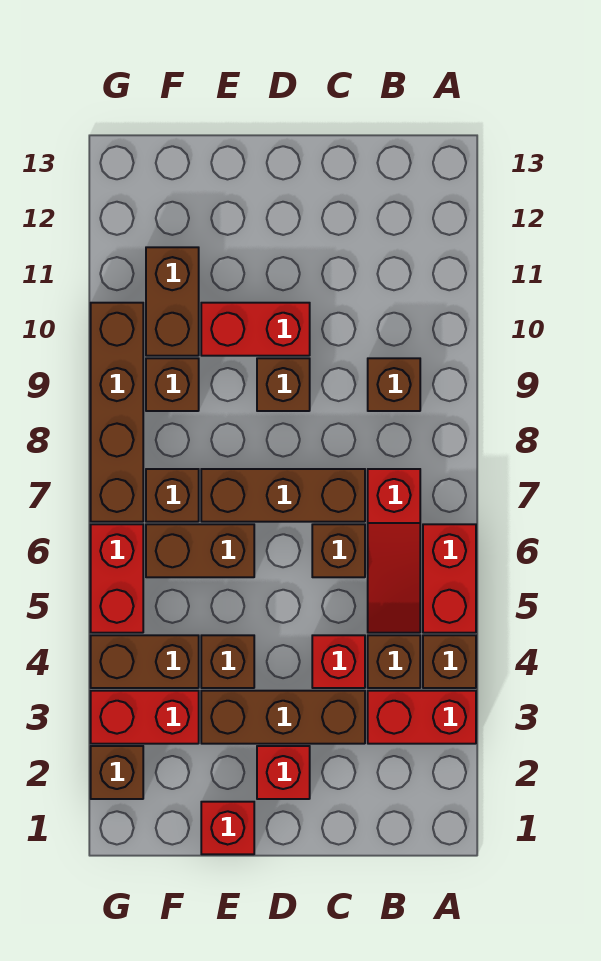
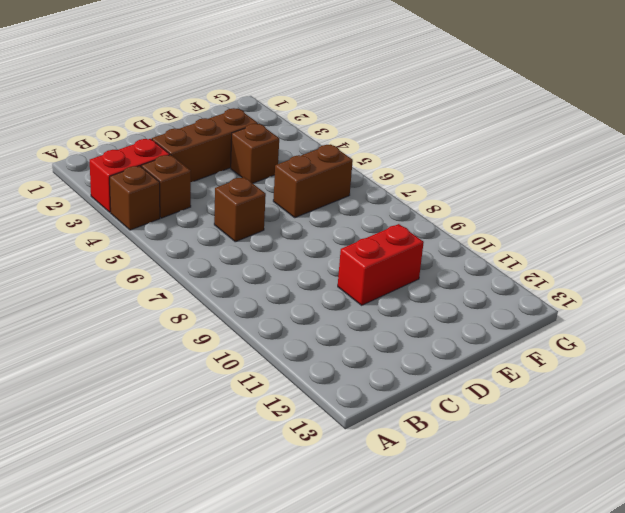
none -> red brick A5:A6 level 1
none -> red slope B5:B7 level 1 top 7
none -> brown brick B9 level 1

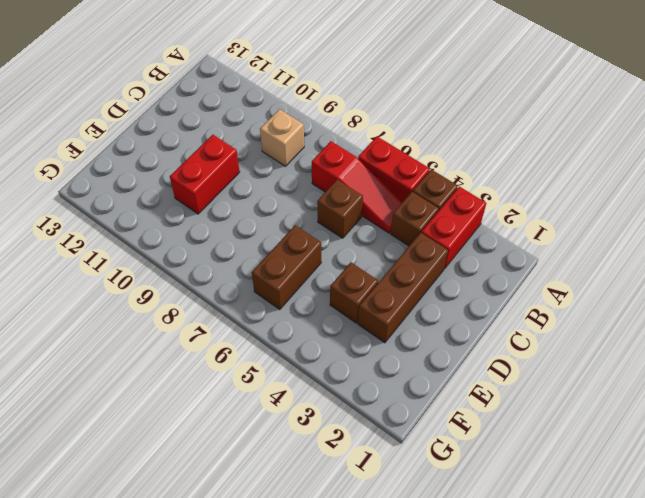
tan brick B9 level 1 -> brown brick B9 level 1
none -> red brick C4 level 1
none -> brown brick C7:E7 level 1
none -> red brick D2 level 1

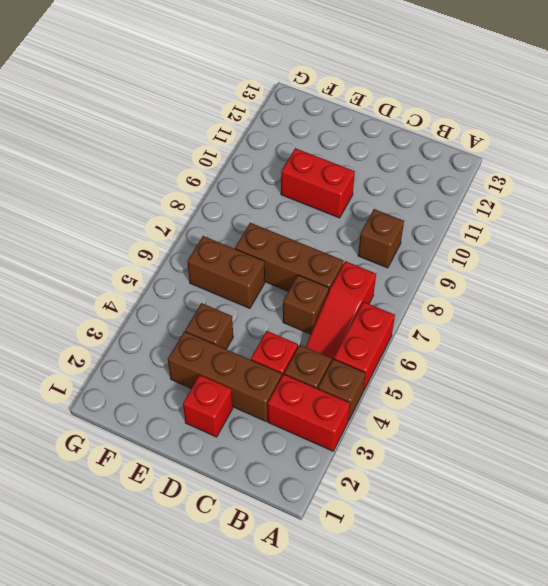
none -> brown brick D9 level 1
none -> red brick E1 level 1
none -> red brick F3:G3 level 1

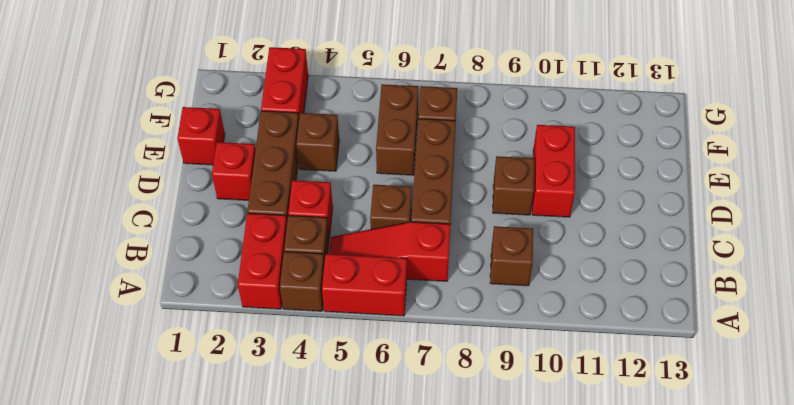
none -> brown brick F4:G4 level 1
none -> brown brick F9 level 1
none -> brown brick F10:F11 level 1

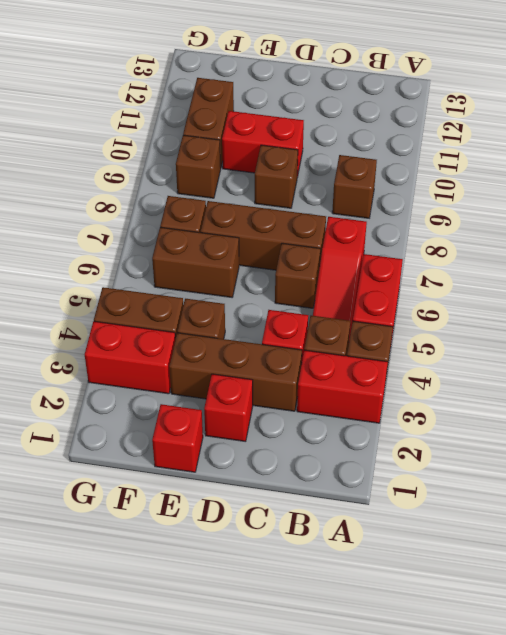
none -> brown brick G2 level 1
none -> red brick G5:G6 level 1
none -> brown brick G7:G10 level 1

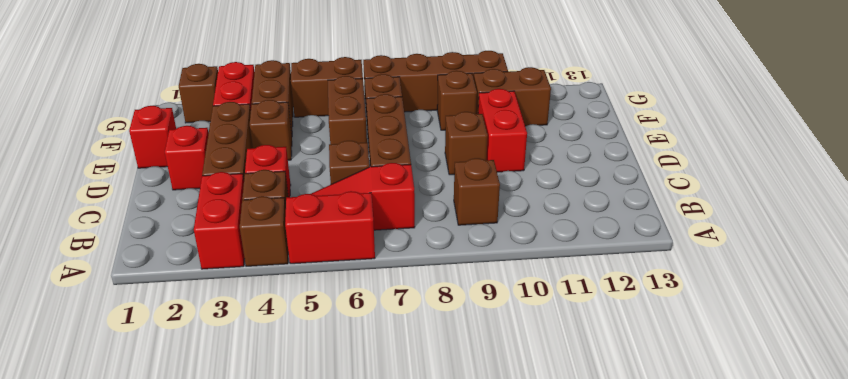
brown brick G5:G6 level 1 -> red brick G5:G6 level 1

